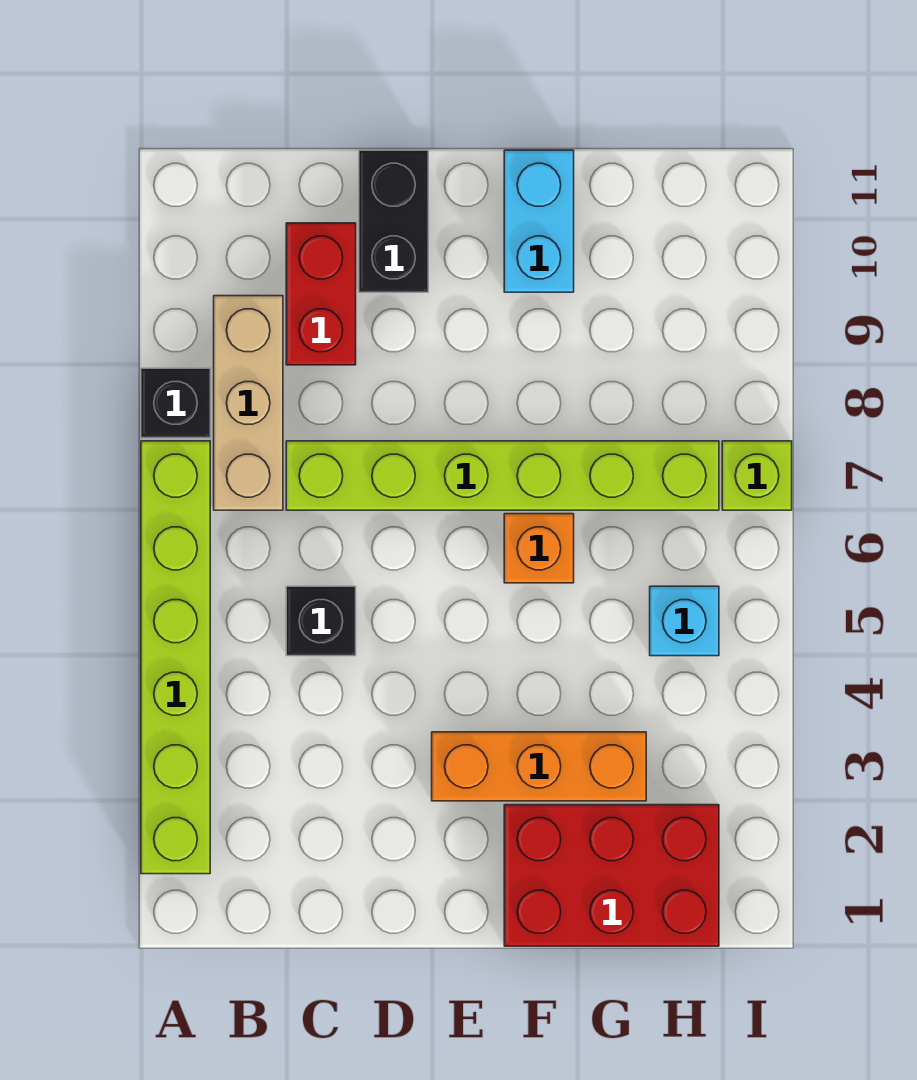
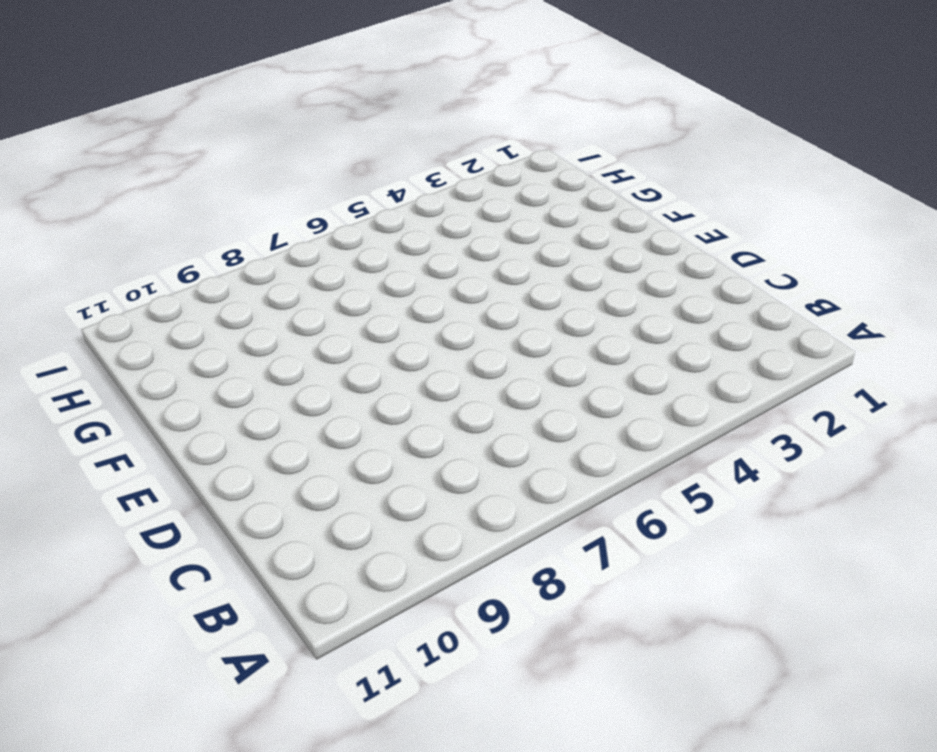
none -> lime brick A2:A7 level 1
none -> black brick A8 level 1
none -> tan brick B7:B9 level 1

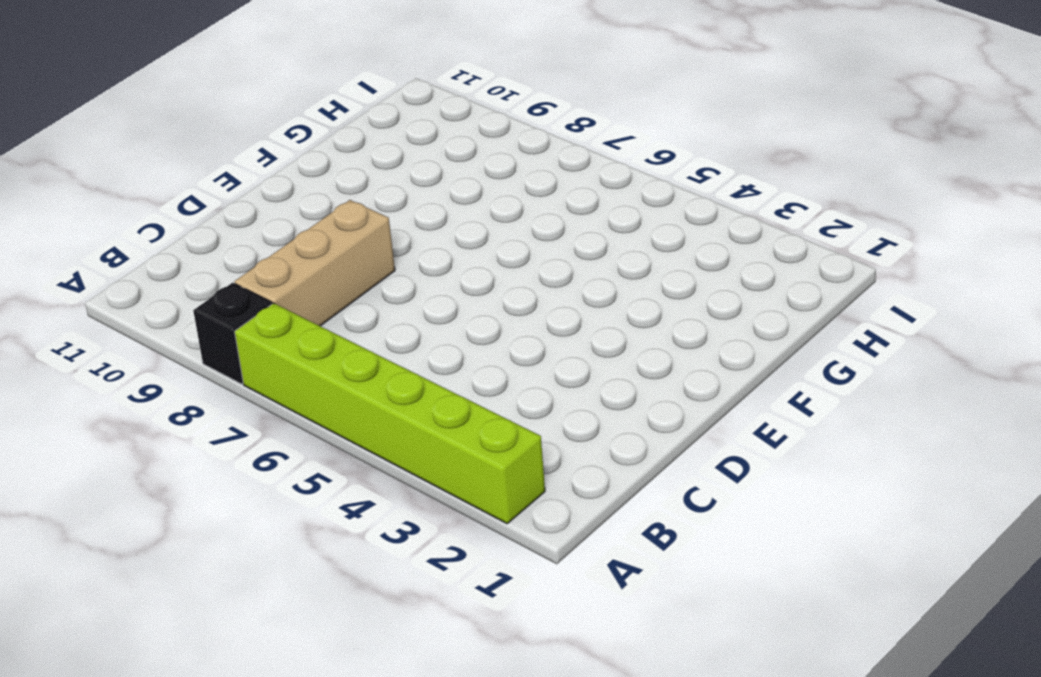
tan brick B8:D8 level 1 -> tan brick B7:B9 level 1
none -> black brick C5 level 1
none -> lime brick C7:H7 level 1
none -> red brick C9:C10 level 1

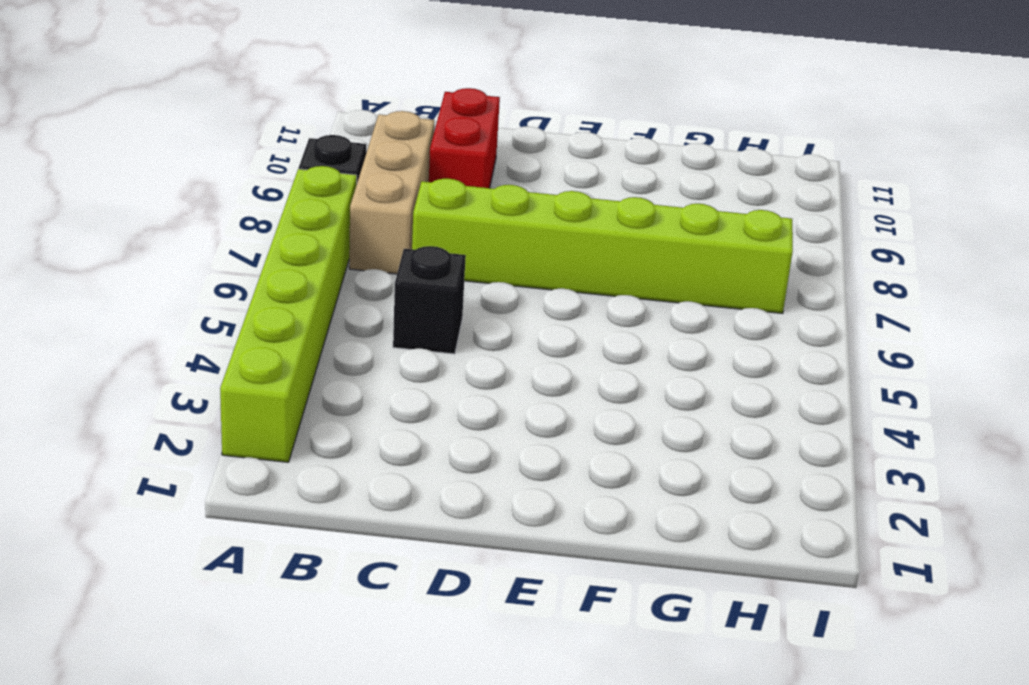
none -> black brick D10:D11 level 1
none -> orange brick E3:G3 level 1
none -> red brick F1:H2 level 1

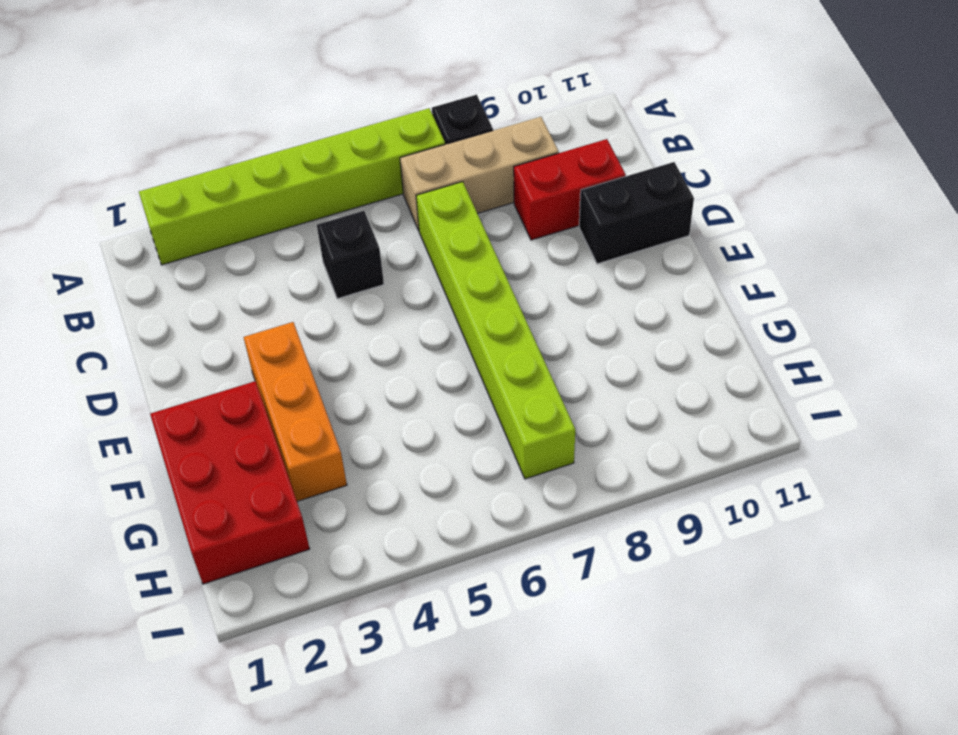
none -> orange brick F6 level 1
none -> cyan brick F10:F11 level 1
none -> cyan brick H5 level 1

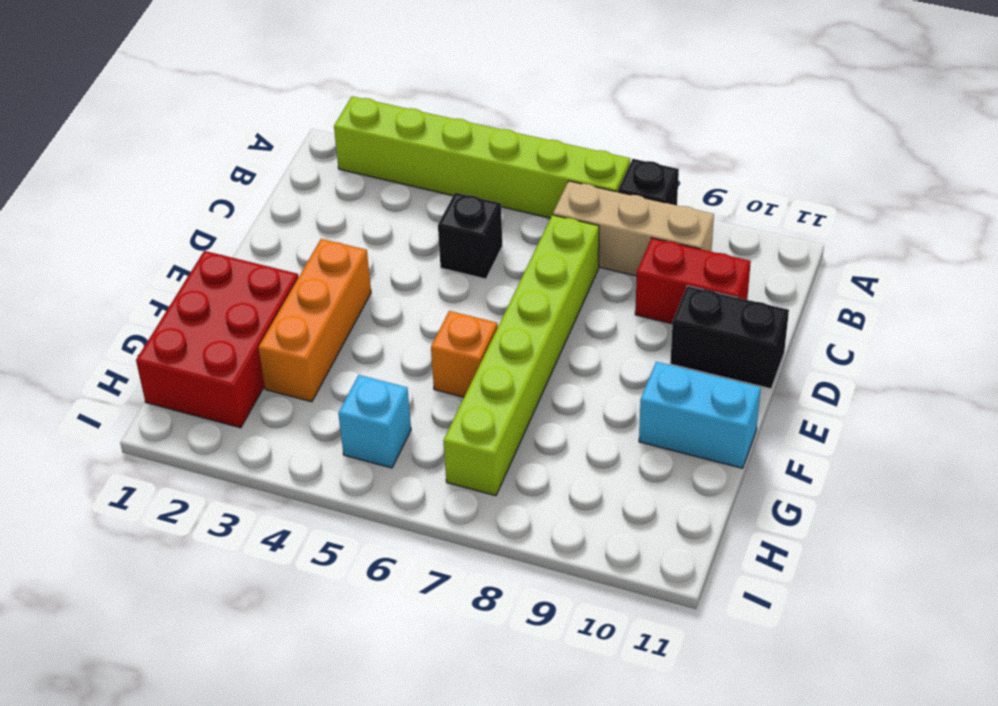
none -> lime brick I7 level 1

